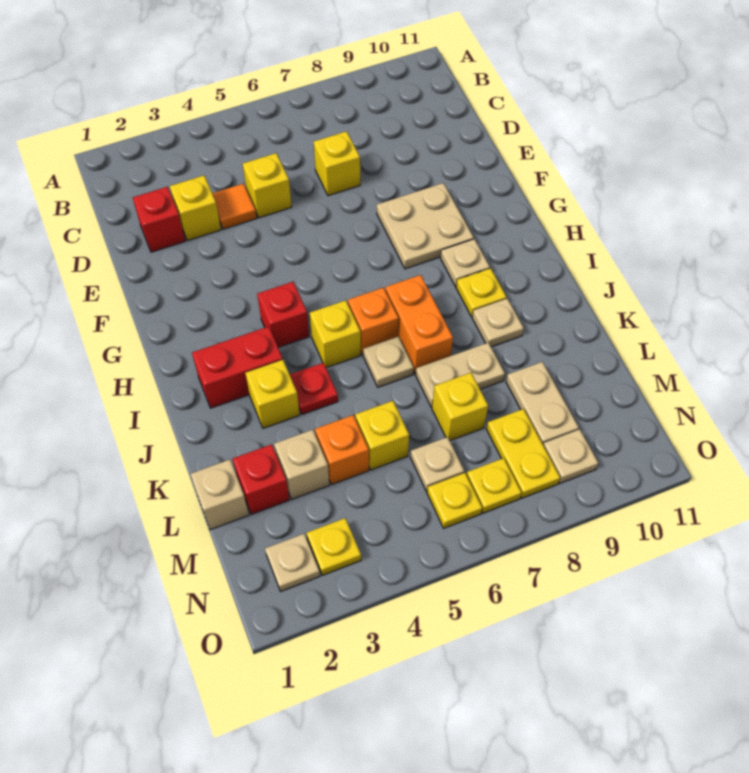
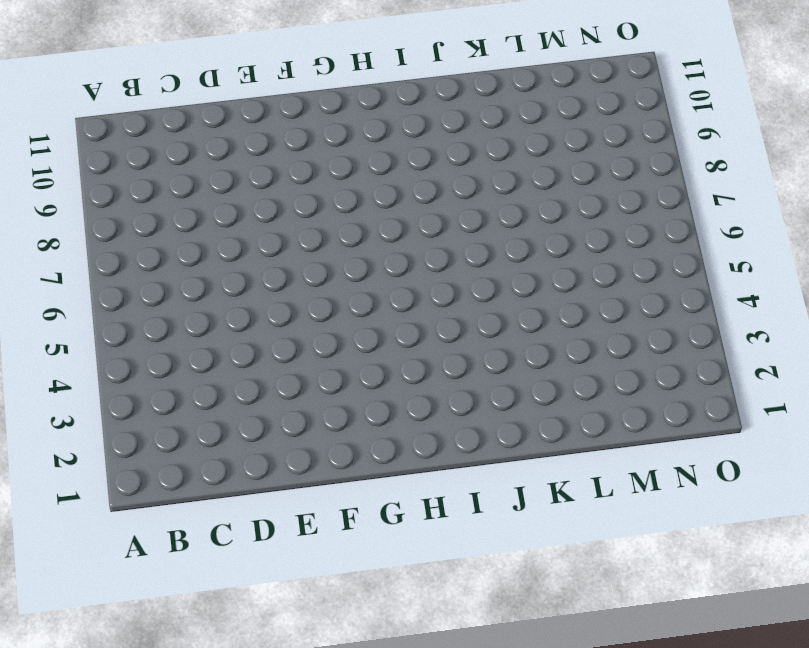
none -> red brick D2 level 1
none -> yellow brick D3 level 1
none -> orange tile D4 level 1
none -> yellow brick D5 level 1

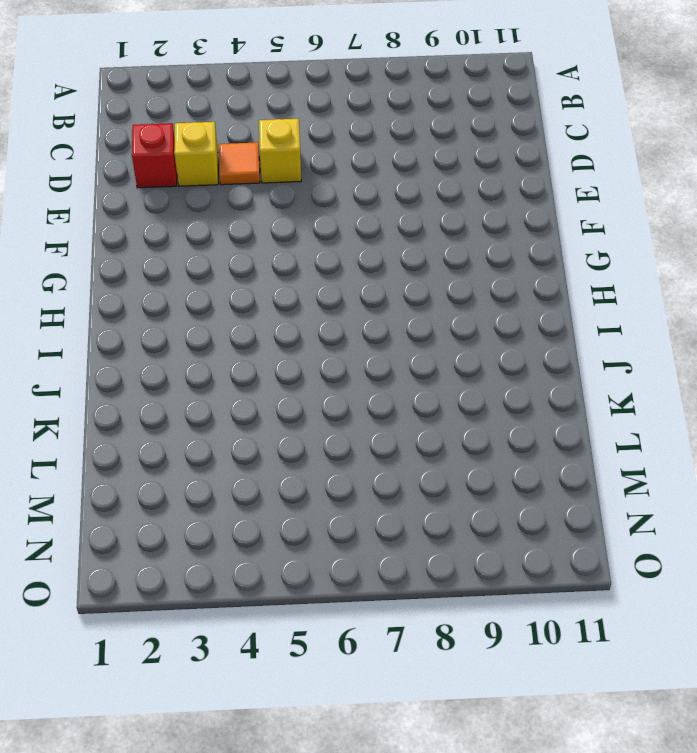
none -> yellow brick D7 level 1
none -> tan plate F8:G9 level 1
none -> red brick H4 level 1
none -> tan plate H9 level 1

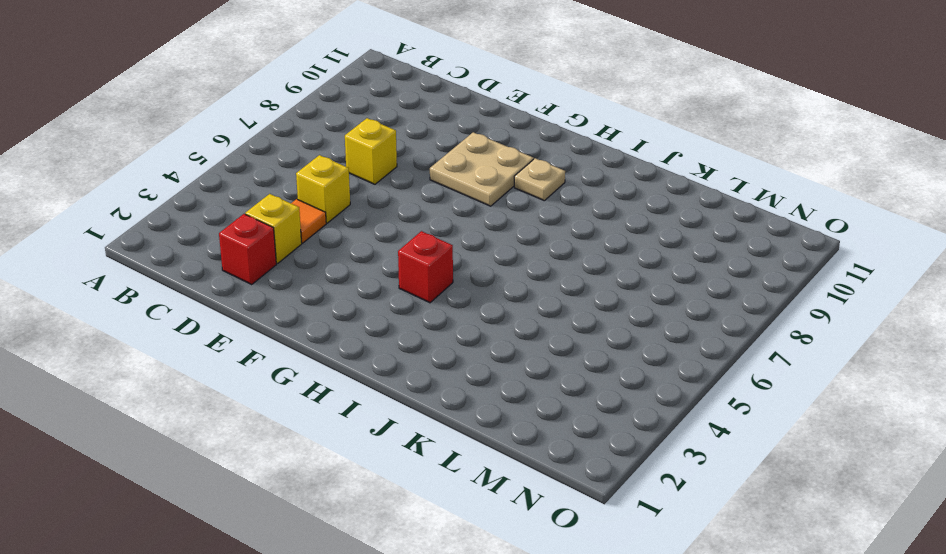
none -> red brick I2:I3 level 1
none -> yellow brick I5 level 1
none -> orange brick I6 level 1
none -> orange brick I7:J7 level 1

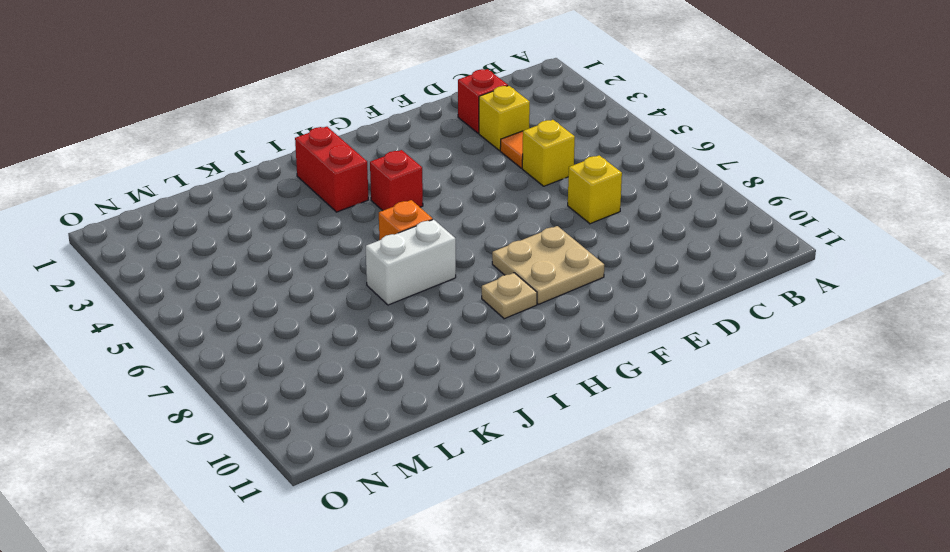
white brick I7:J7 level 1 -> orange brick I7:J7 level 1
none -> yellow brick I5 level 1
none -> yellow plate I9 level 1
none -> yellow brick J3 level 1
none -> red plate J4 level 1

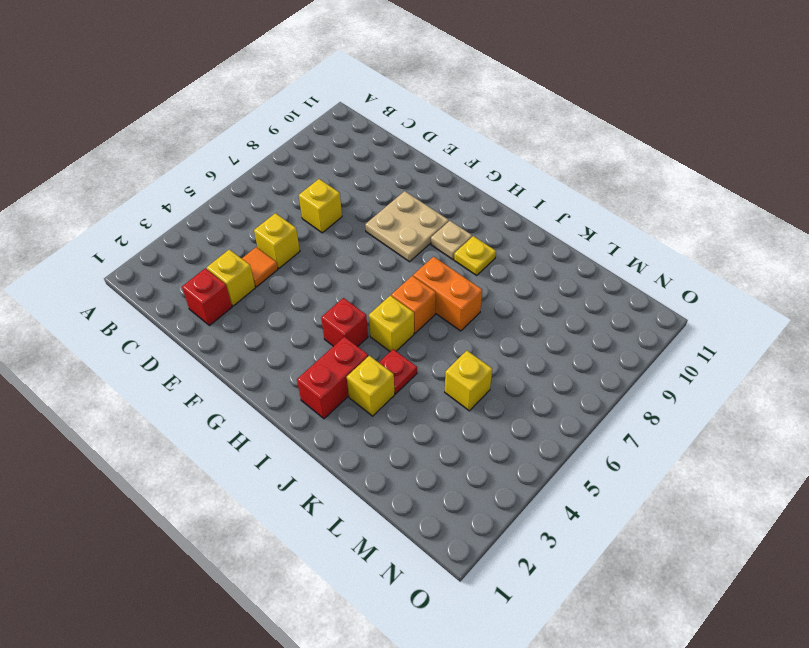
none -> tan plate J6 level 1
none -> tan plate J9 level 1
none -> tan plate K7:K8 level 1
none -> tan brick L1 level 1

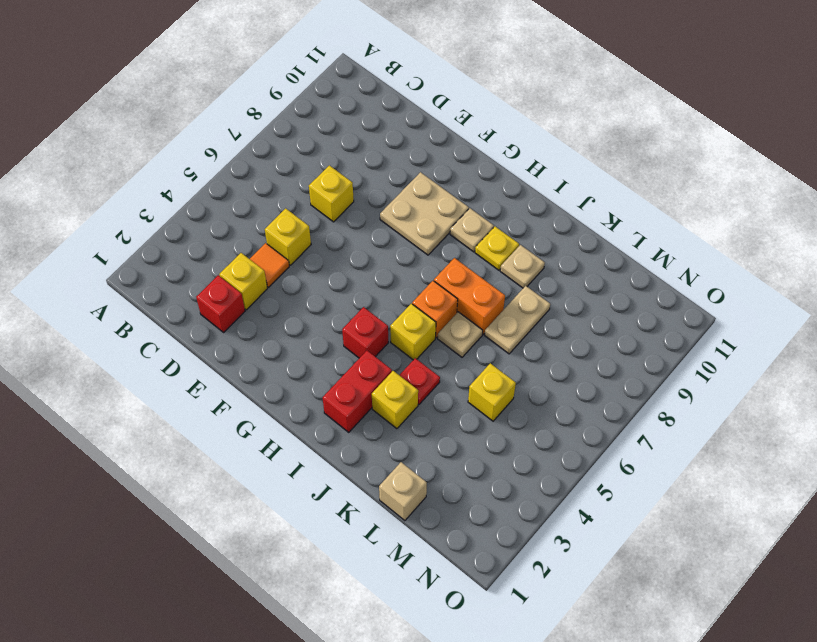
none -> red brick L2 level 1
none -> tan brick L3 level 1
none -> orange brick L4 level 1
none -> yellow brick L7 level 1

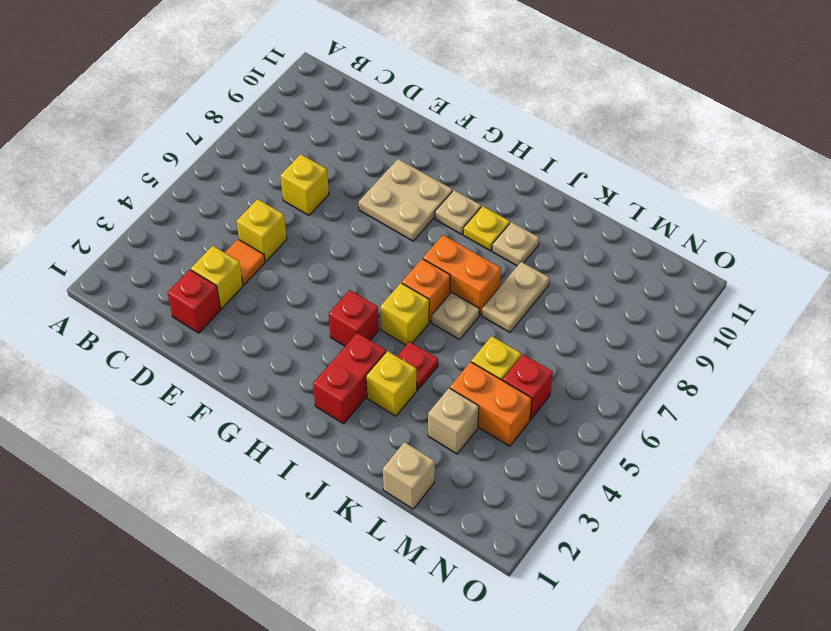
orange brick L4:M4 level 1 -> orange brick L4 level 1
red brick M5 level 1 -> red brick L2 level 1
none -> yellow brick L7 level 1
none -> tan plate L9:M9 level 1
none -> tan plate M6 level 1
none -> yellow plate M8:N8 level 1

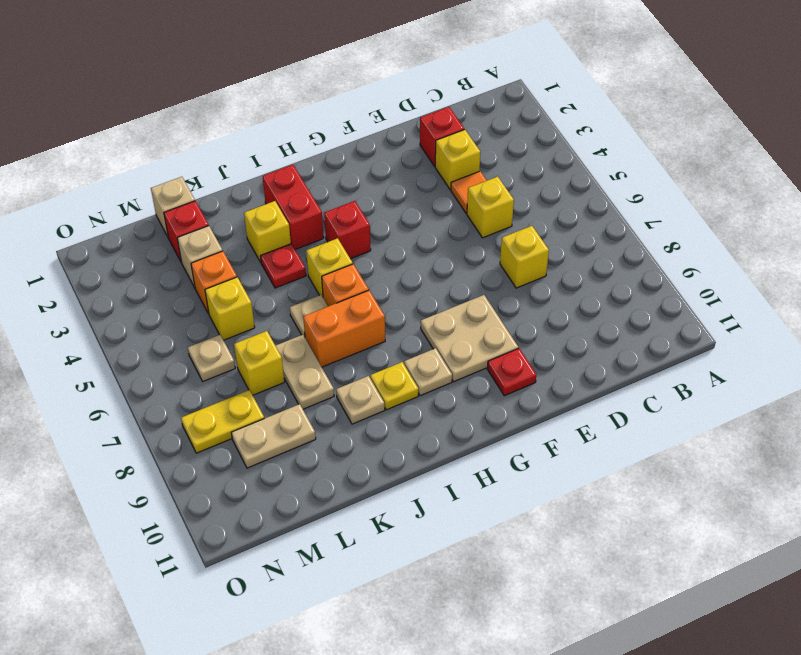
red plate F10 level 1 -> none
none -> tan plate N2 level 1
none -> yellow plate N3 level 1
none -> yellow plate N6 level 1
none -> yellow plate N7 level 1

